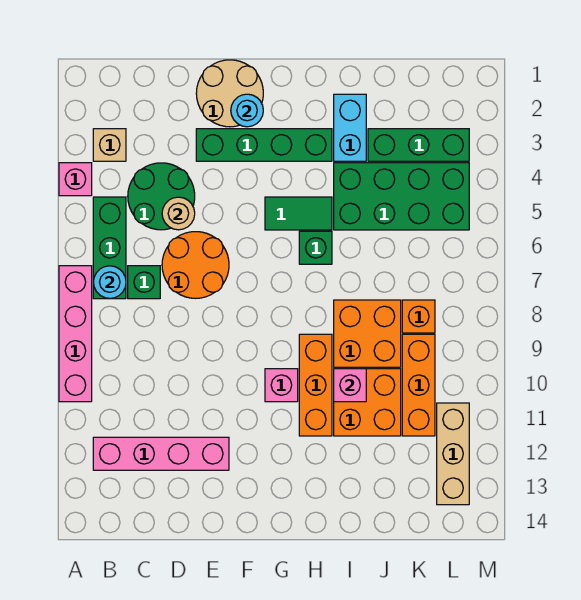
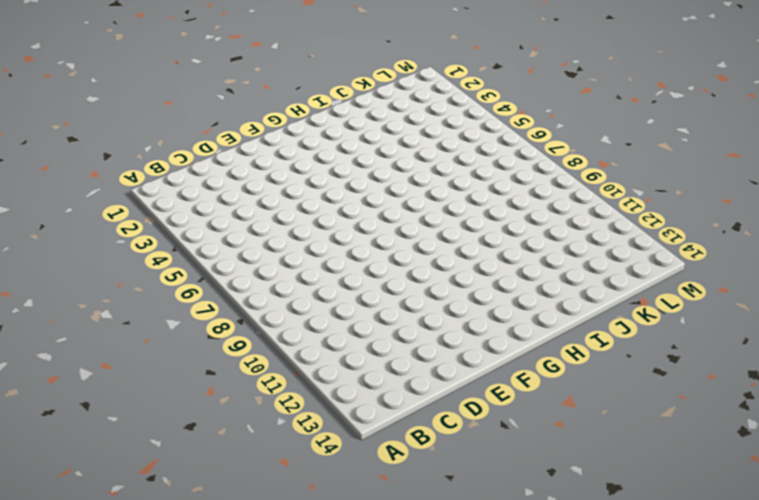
none -> pink brick A4 level 1
none -> pink brick A7:A10 level 1
none -> tan brick B3 level 1

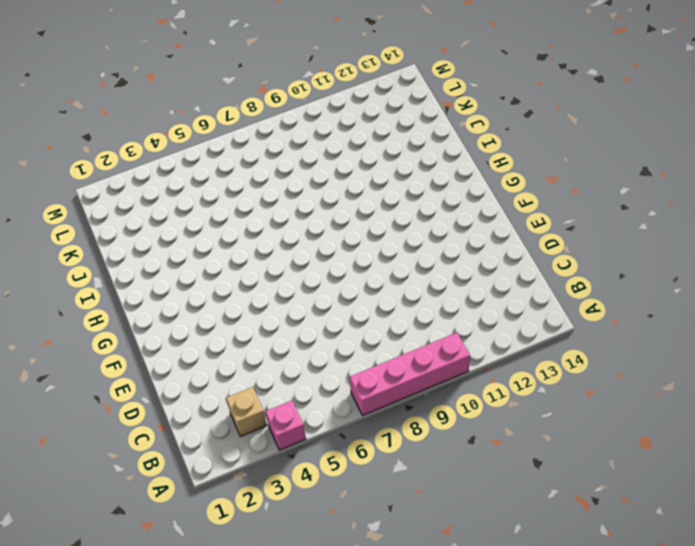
none -> green brick B5:B7 level 1
none -> pink brick B12:E12 level 1
none -> green round brick C4:D5 level 1

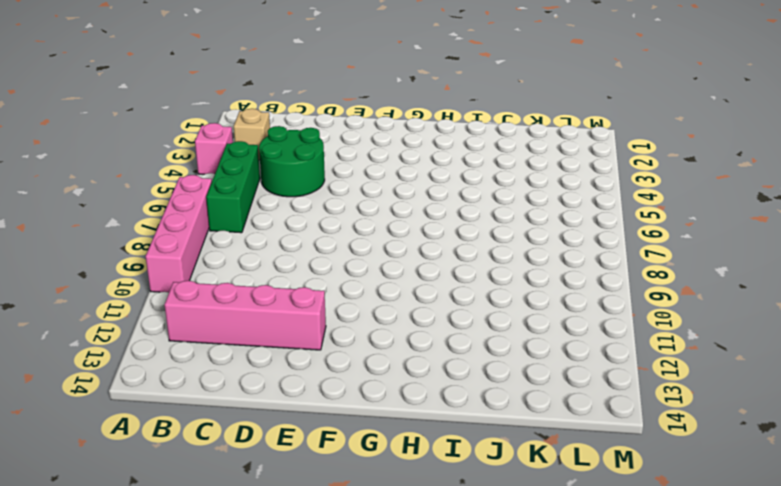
none -> green brick C7 level 1
none -> orange round brick D6:E7 level 1
none -> tan round brick E1:F2 level 1

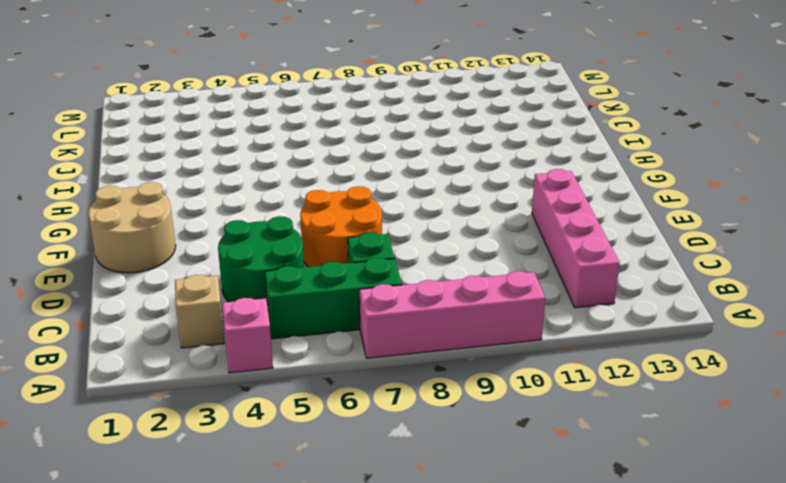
none -> green brick E3:H3 level 1
none -> green tile G5:H5 level 1
none -> pink brick G10 level 1

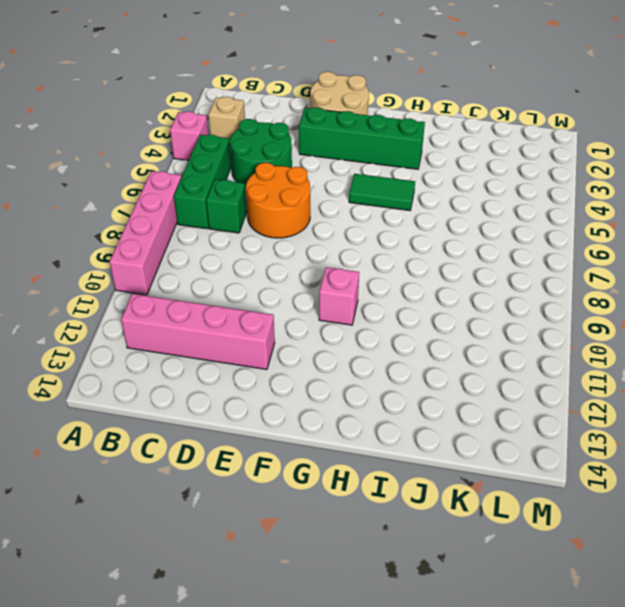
none -> green brick H6 level 1
none -> orange brick H9:H11 level 1
none -> cyan brick I2:I3 level 1

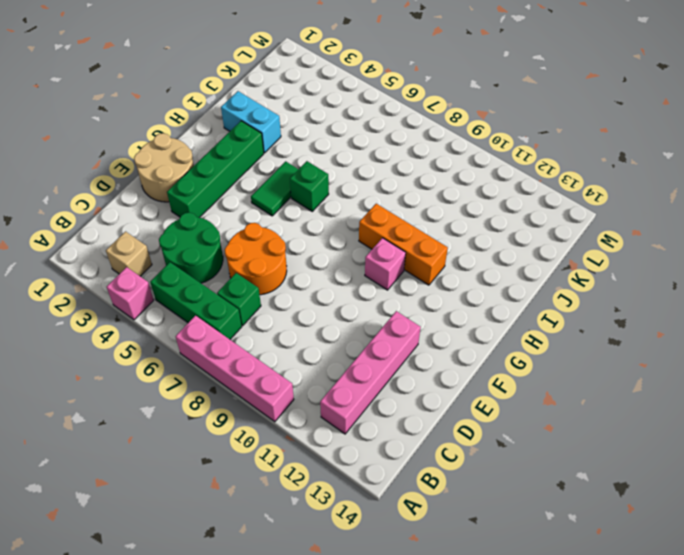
none -> green brick I4:L5 level 1
none -> orange brick I8:J9 level 1
none -> orange brick I10:J11 level 1

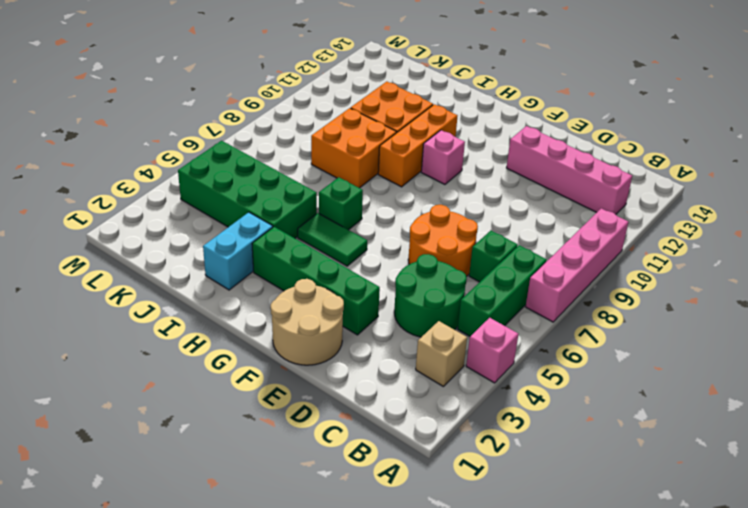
none -> green brick J3:L3 level 1
none -> orange brick K8 level 1
none -> orange brick K9:K11 level 1

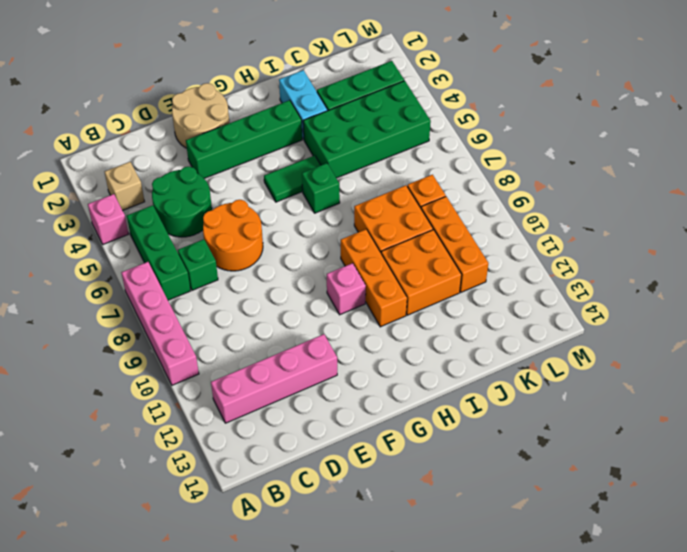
none -> tan brick L11:L13 level 1
none -> cyan round brick B7 level 2
none -> tan round brick D5 level 2

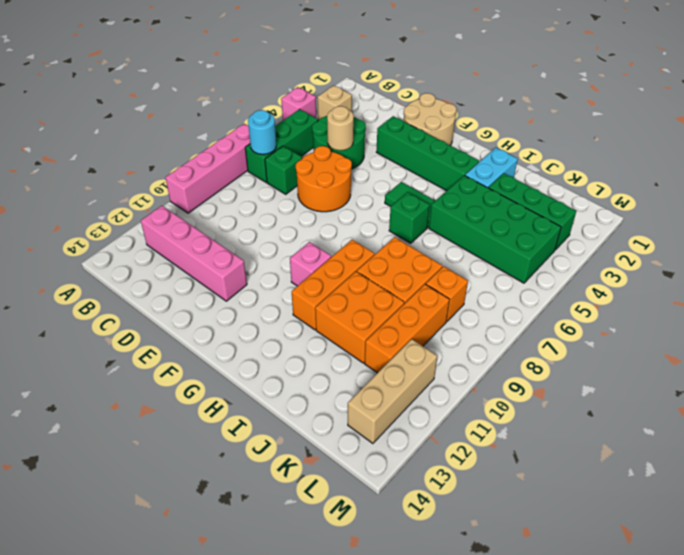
none -> cyan round brick F2 level 2
none -> pink brick I10 level 2

